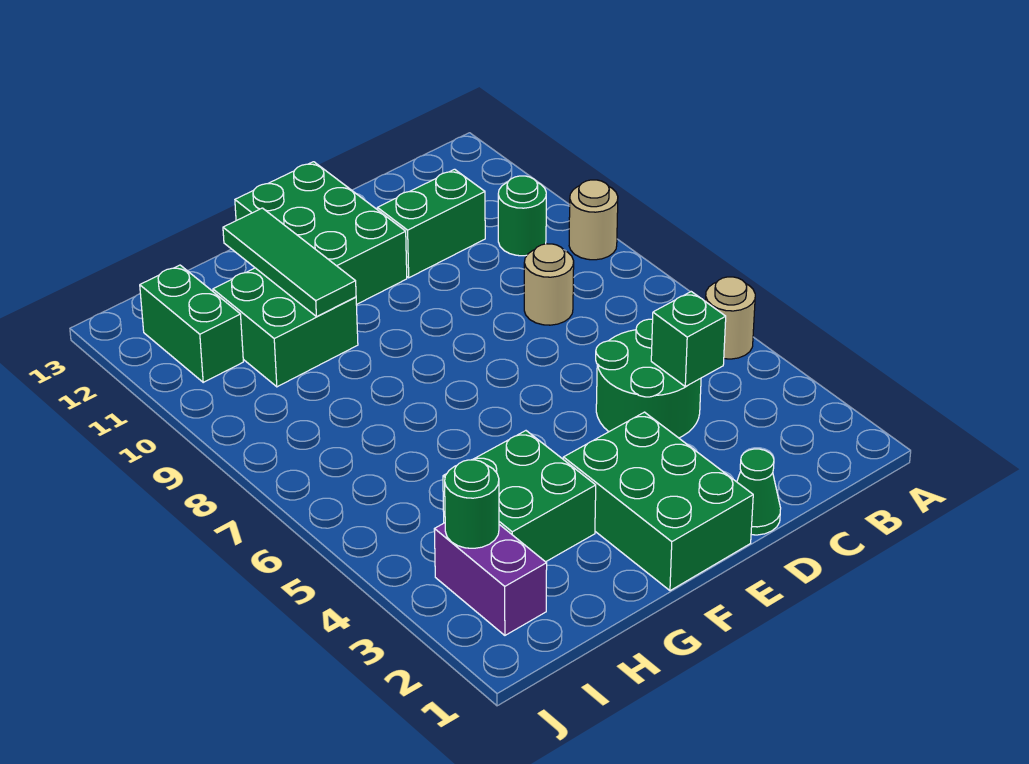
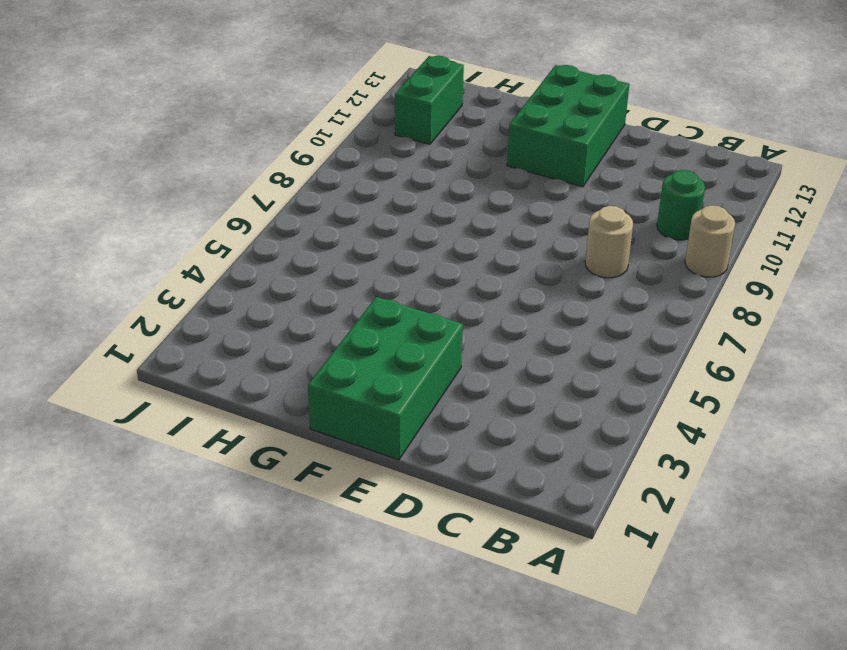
none -> tan round brick A5 level 1
none -> green round brick C4:D5 level 1
none -> green brick C11:D11 level 1

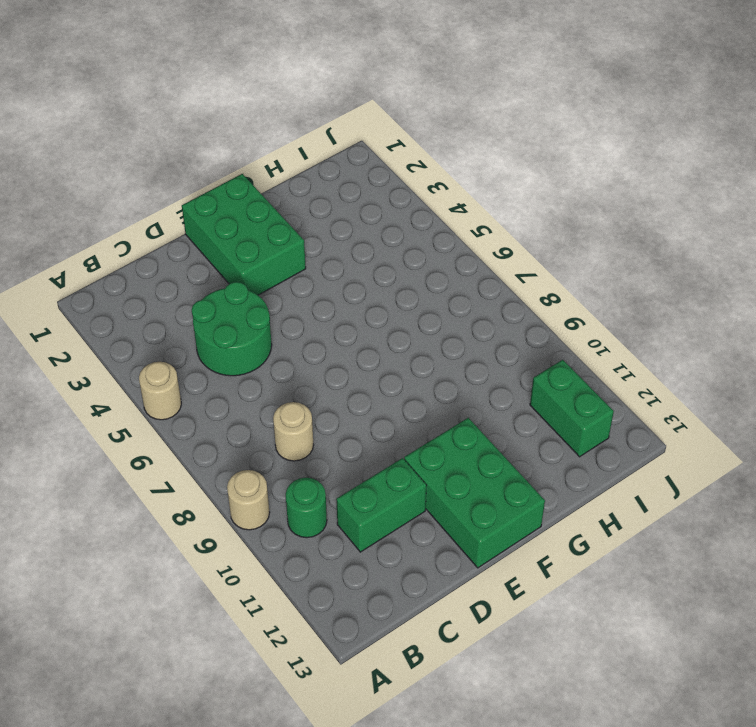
none -> green cone D1 level 1
none -> green brick G3:H4 level 1
none -> green brick G10:H11 level 1

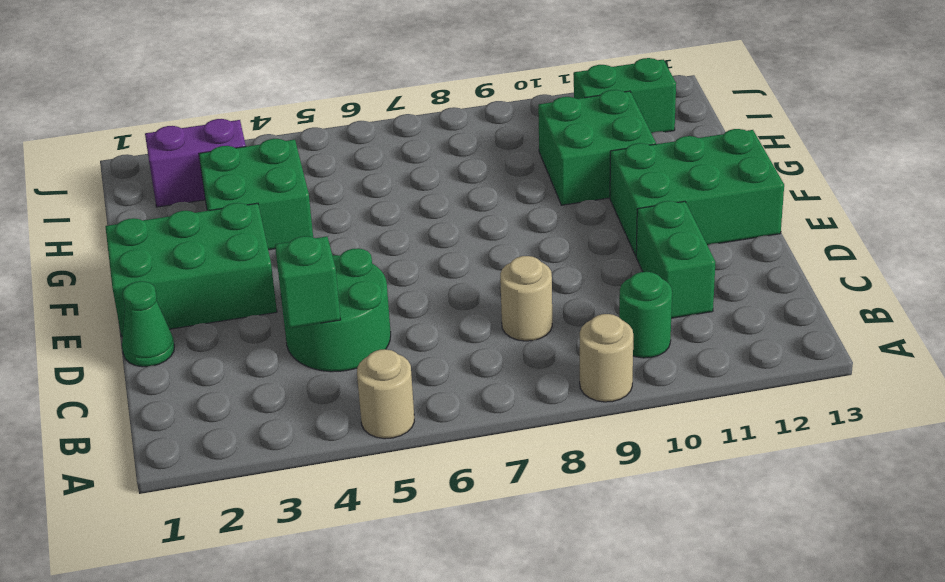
none -> green tile G10:G12 level 2
none -> green round brick I3 level 2

